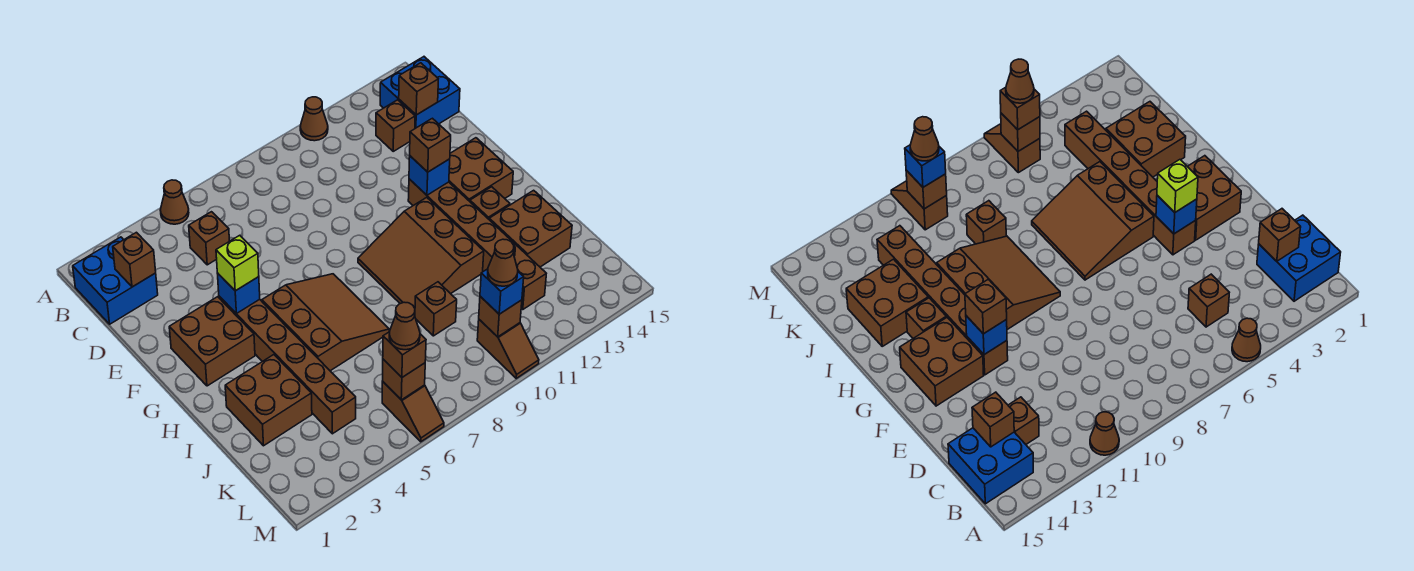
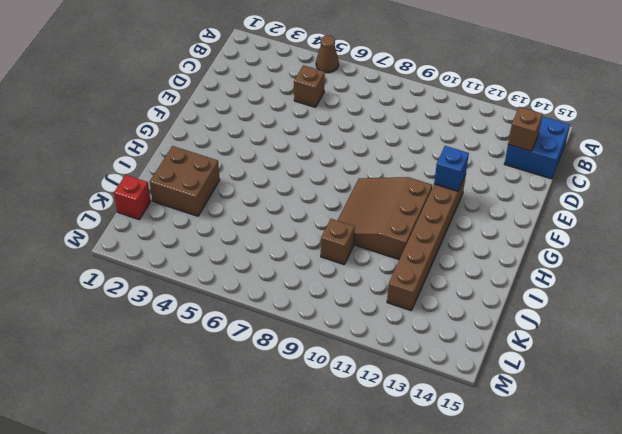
red brick K1 level 1 -> none
none -> brown cone A11 level 1
none -> blue brick B1:C2 level 1
none -> brown brick C13 level 1
none -> brown brick F2:G3 level 1

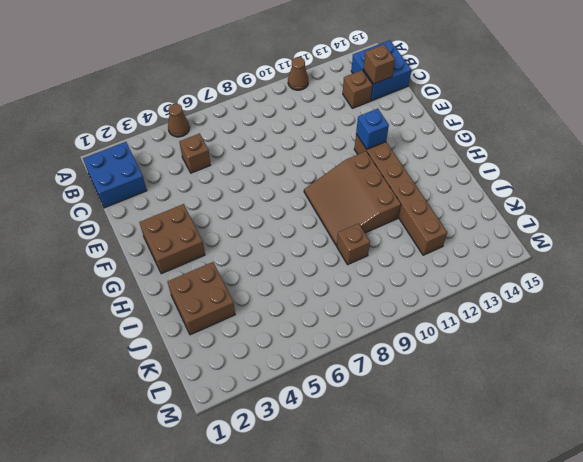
none -> brown brick F4:K4 level 1
none -> brown brick F13:G14 level 1
none -> brown slope G5:I7 level 1 top 5
none -> brown brick H13 level 1

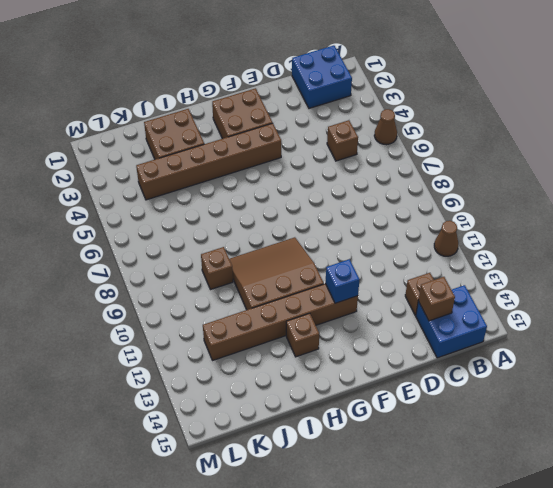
none -> brown brick F13:G14 level 1
none -> brown slope G5:I7 level 1 top 5
none -> brown brick I13:J14 level 1
none -> brown slope L6:M6 level 1 top L

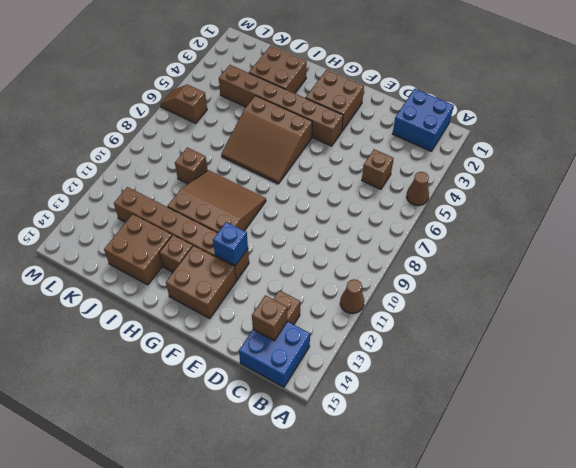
none -> brown slope L10:M10 level 1 top L
none -> brown brick C2 level 2
none -> blue brick F4 level 2
none -> brown brick L6 level 2

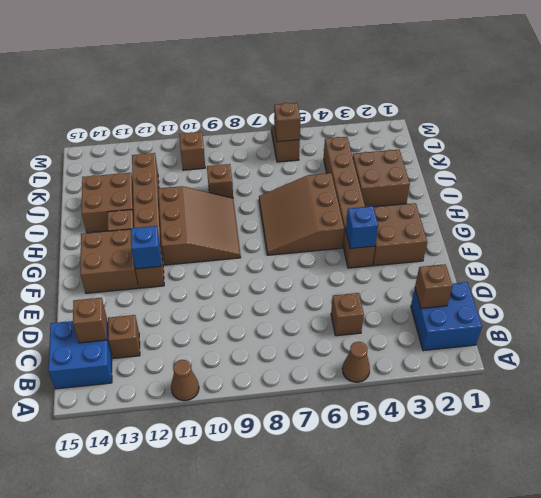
none -> brown brick L10 level 2
none -> lime brick F4 level 3
none -> brown brick F12 level 3
none -> brown brick L6 level 3

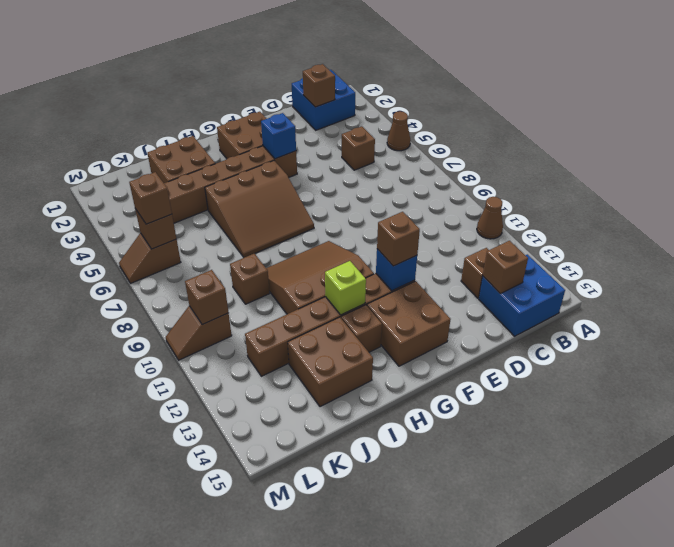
lime brick H12 level 2 -> lime brick F4 level 3
none -> blue brick L10 level 3
none -> brown cone L6 level 4
none -> brown cone L10 level 4

